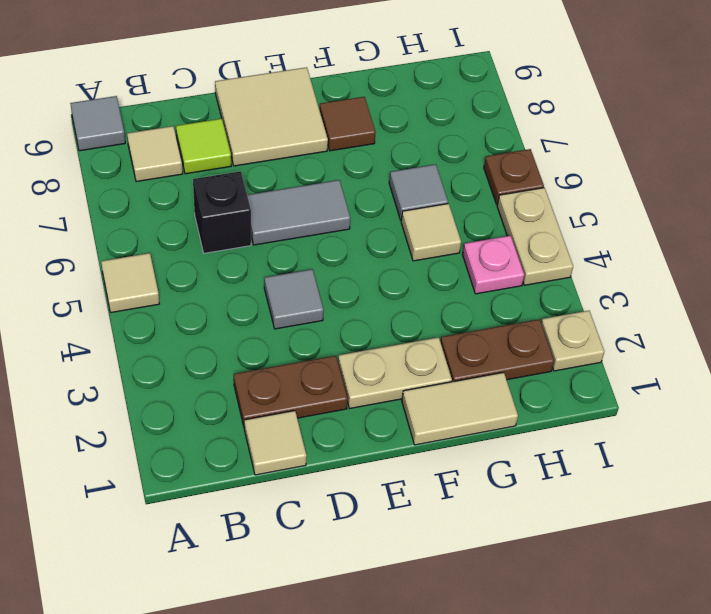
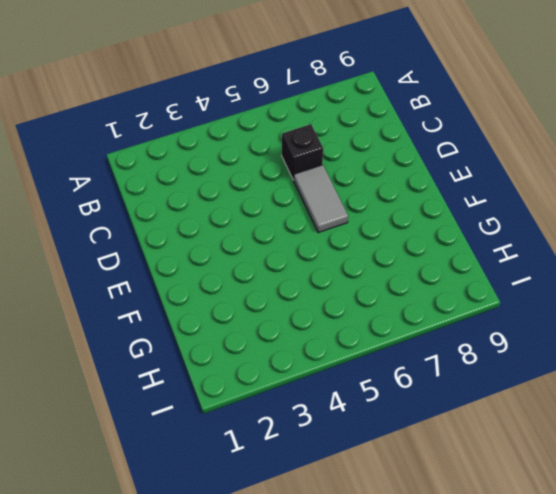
none -> tan tile A5 level 1
none -> grey tile A9 level 1
none -> tan tile B8 level 1

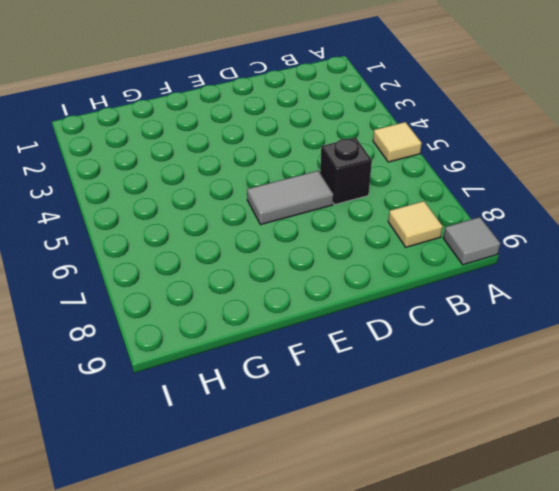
none -> tan tile C1 level 1
none -> brown plate C2:D2 level 1
none -> lime tile C8 level 1

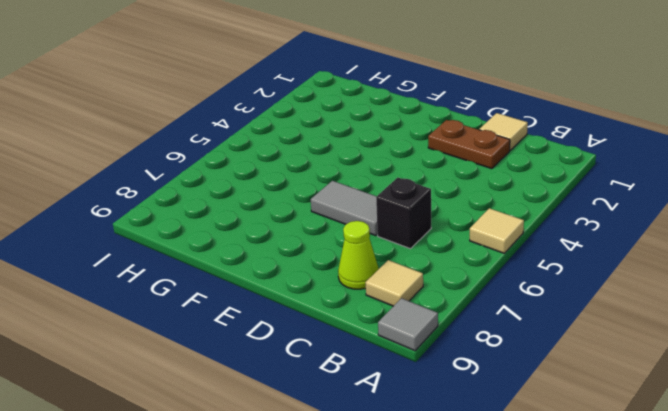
lime cone C8 level 1 -> lime tile C8 level 1
none -> grey tile D4 level 1
none -> tan tile D8:E9 level 1
none -> tan plate E2:F2 level 1

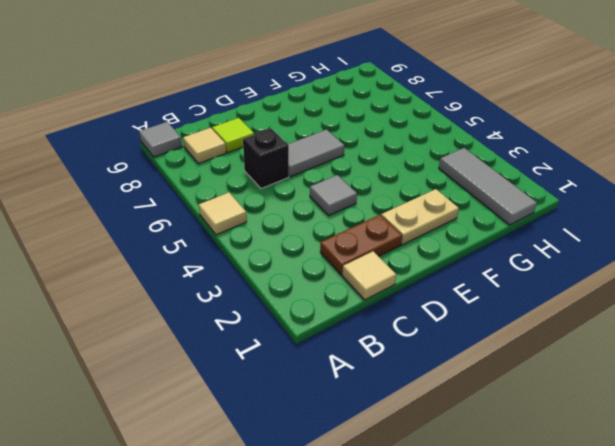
grey tile H1:H3 level 1 -> brown plate G2:H2 level 1
none -> tan tile D8:E9 level 1
none -> tan tile F1:G1 level 1
none -> brown tile F8 level 1

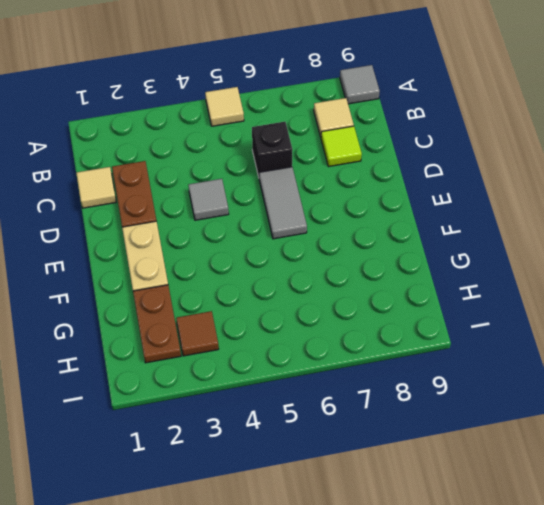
brown tile H3 level 1 -> brown tile F8 level 1
none -> tan tile D8:E9 level 1
none -> tan tile F1:G1 level 1
none -> tan tile G5 level 1

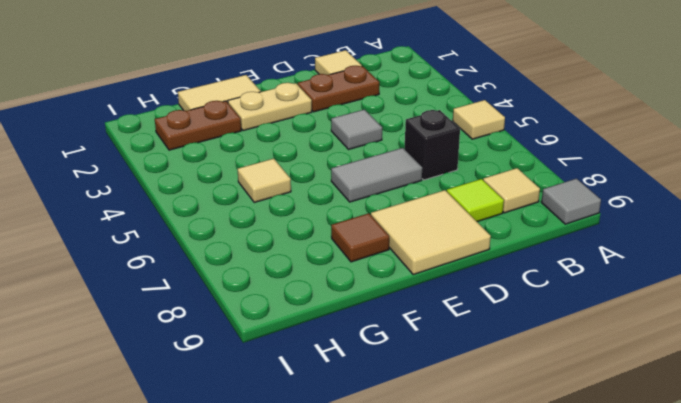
none -> grey tile G6 level 1
none -> pink plate H4 level 1
none -> tan plate I2 level 1

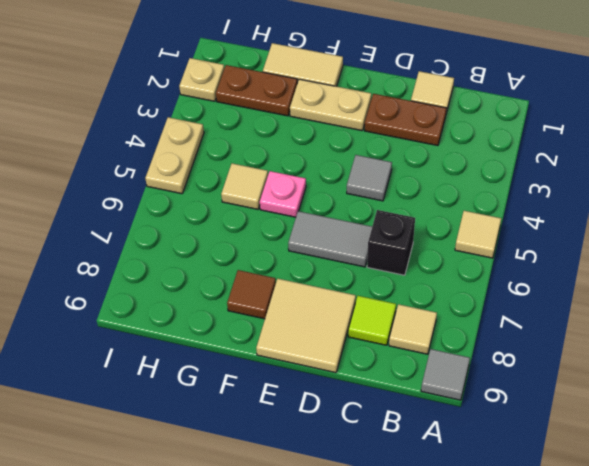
pink plate F5 level 1 -> pink plate H4 level 1
none -> grey tile G6 level 1
none -> brown plate I6 level 1

